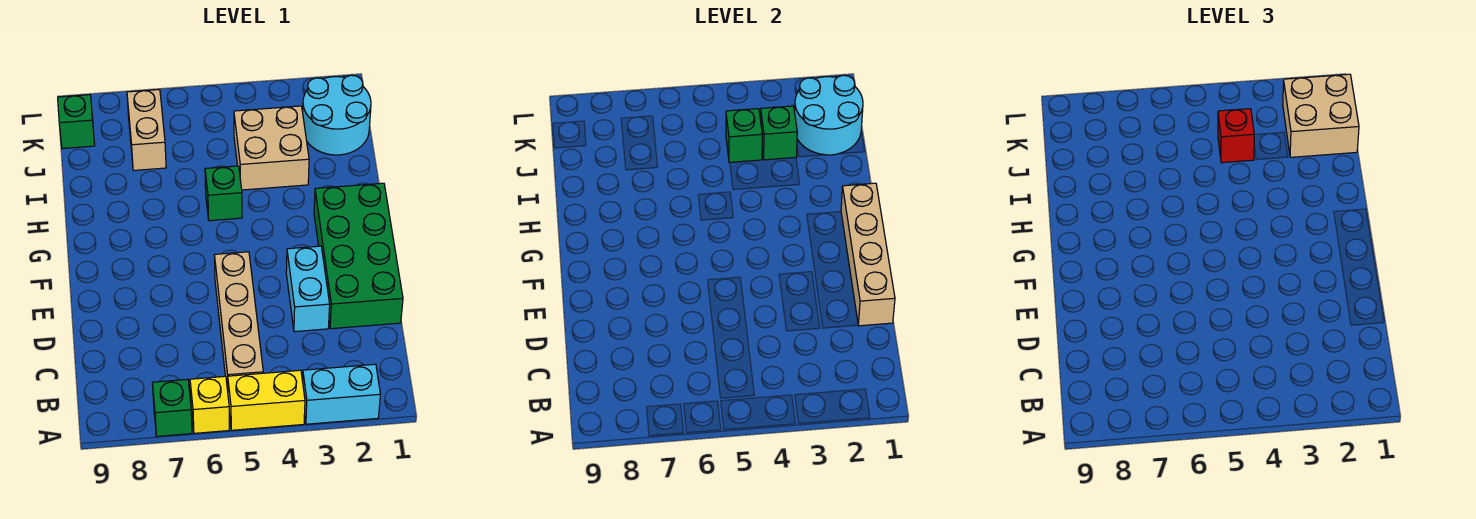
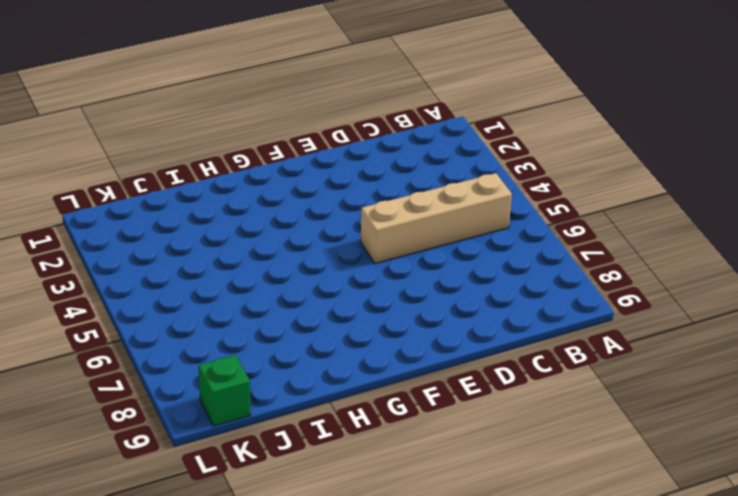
none -> cyan brick A2:A3 level 1
none -> yellow brick A4:A5 level 1
none -> yellow brick A6 level 1

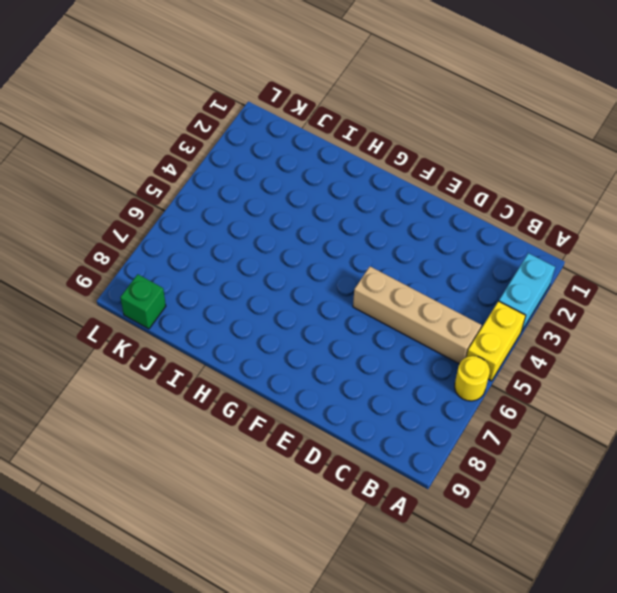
yellow round brick A6 level 1 -> yellow brick A6 level 1
none -> green brick A7 level 1
none -> green brick D1:G2 level 1
none -> cyan brick D3:E3 level 1

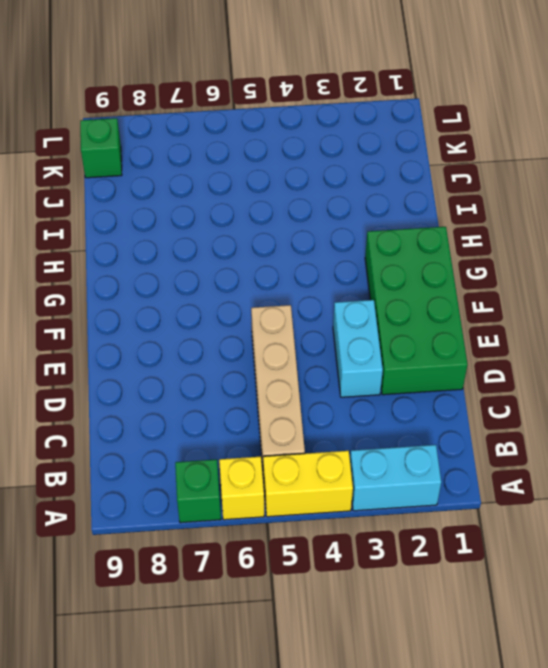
none -> green brick H5 level 1
none -> tan brick I3:J4 level 1
none -> cyan round brick J1:K2 level 1

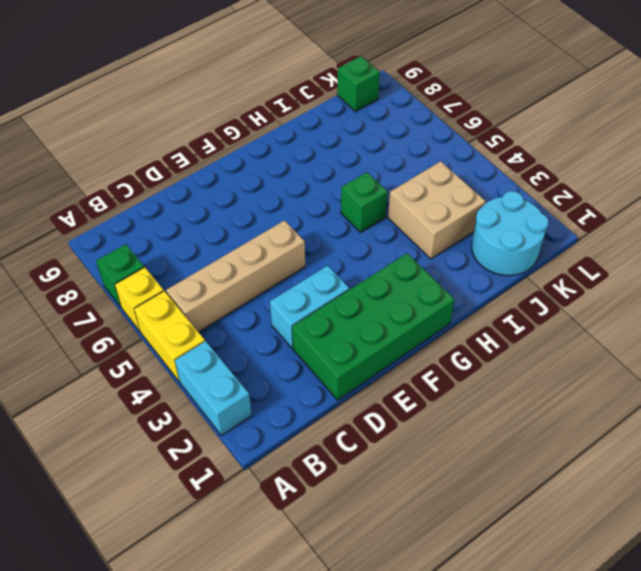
none -> tan brick J7:K7 level 1
none -> tan brick D1:G1 level 2
none -> cyan round brick J1:K2 level 2

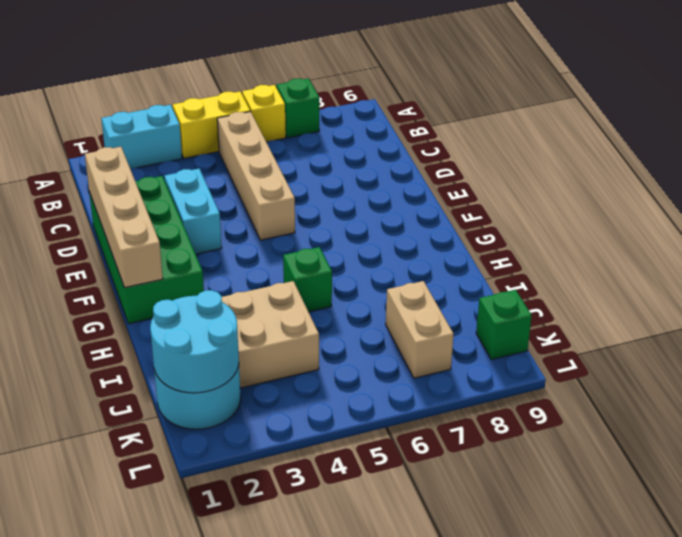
none -> green brick J3 level 2
none -> green brick J4 level 2
none -> tan brick J1:K2 level 3

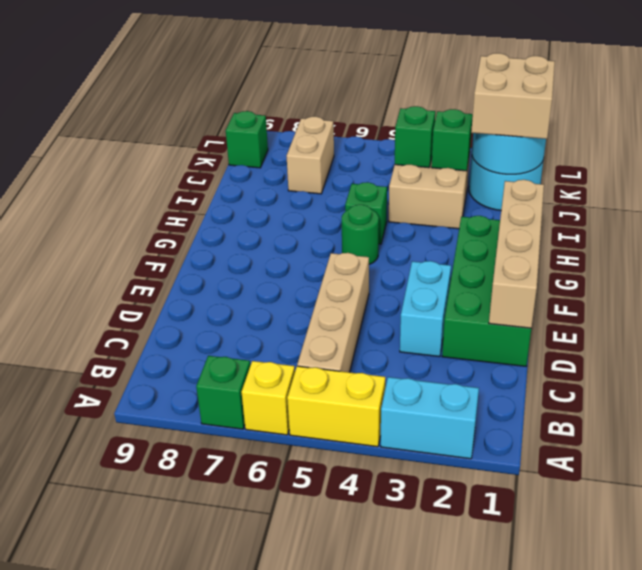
green round brick G5 level 1 -> none
none -> red brick J4 level 3

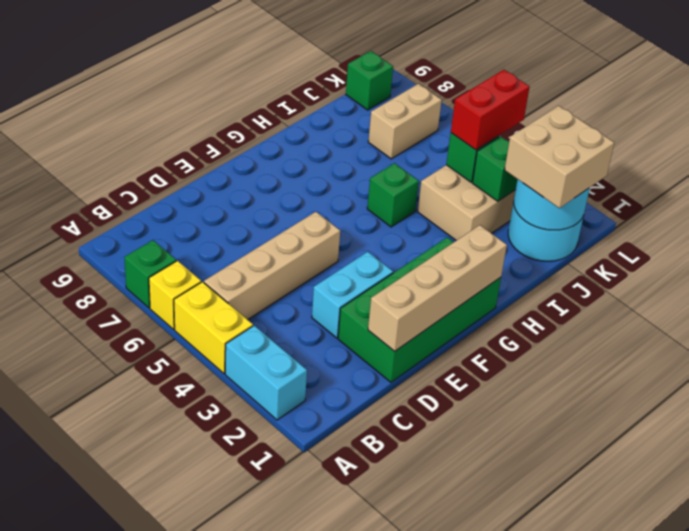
red brick J4:K4 level 3 -> red brick J4 level 3

